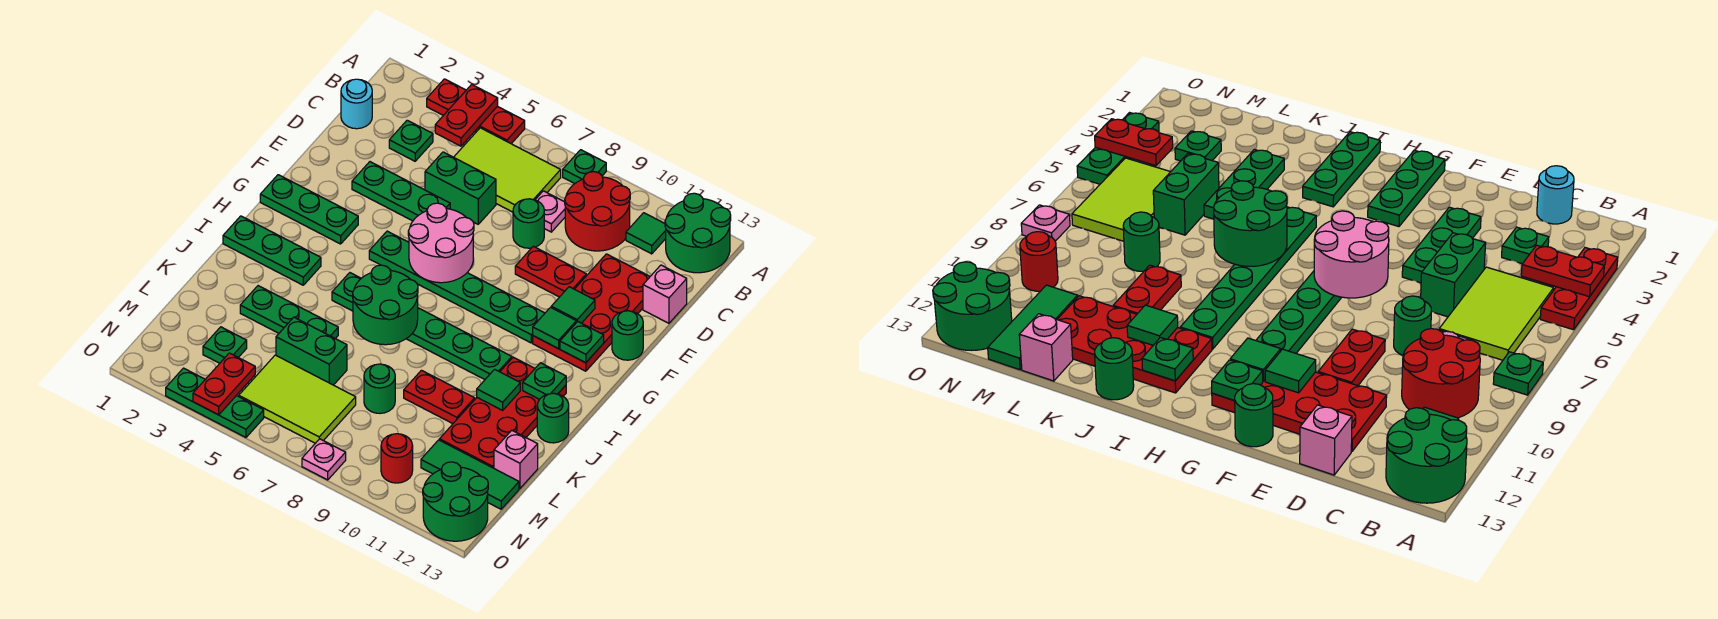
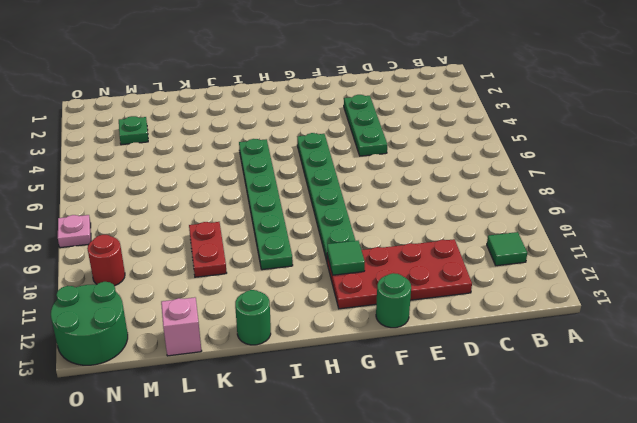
none -> red plate A3:A5 level 1
none -> green plate A8 level 1
none -> green round brick A12:B13 level 1
none -> lime tile B5:C7 level 1

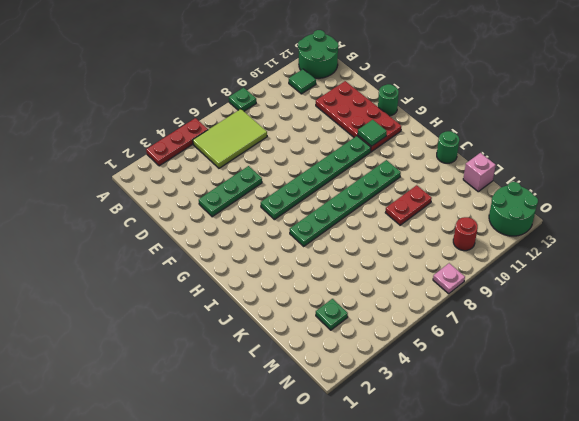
none -> red round brick B9:C10 level 1
none -> cyan round brick C1 level 1
none -> green plate C3 level 1
none -> pink plate C8 level 1

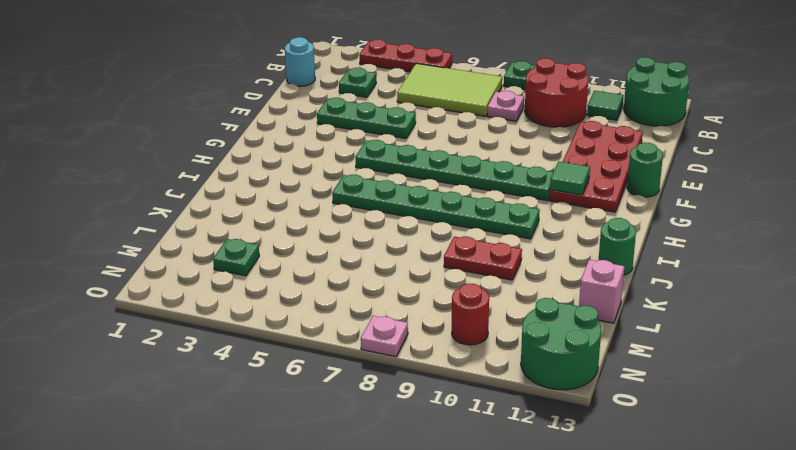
none -> green brick D5:D6 level 1
none -> green round brick D8 level 1
none -> pink brick D13 level 1
none -> red plate E9:E10 level 1

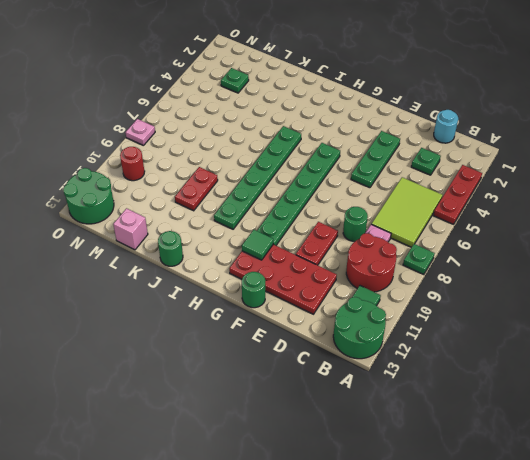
none -> green brick D5:D6 level 1
none -> pink brick D13 level 1
none -> green plate G1:G3 level 1
none -> green plate I1:I3 level 1

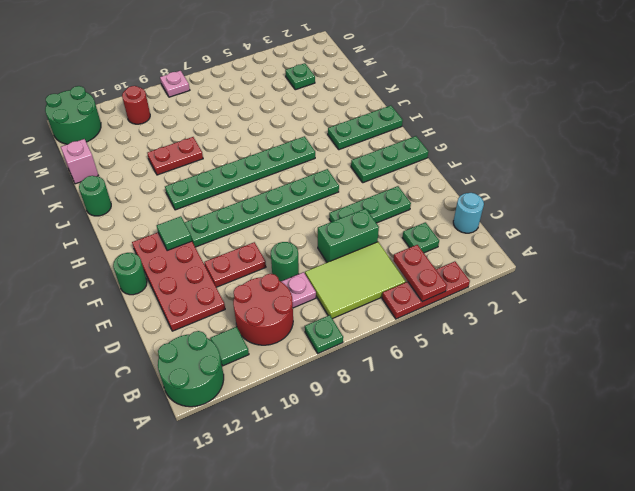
none -> pink brick D13 level 1
none -> red plate I11:L12 level 1
none -> green plate K3:K5 level 1
none -> green brick L5:L6 level 1

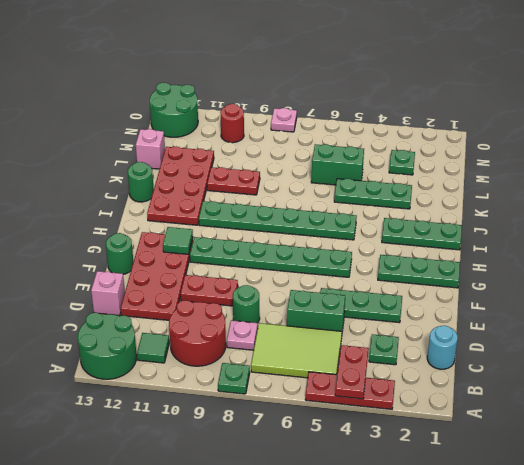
none -> green round brick L8 level 1
none -> lime tile M5:N7 level 1
none -> green tile M11:M13 level 1
none -> green plate O3:O5 level 1

